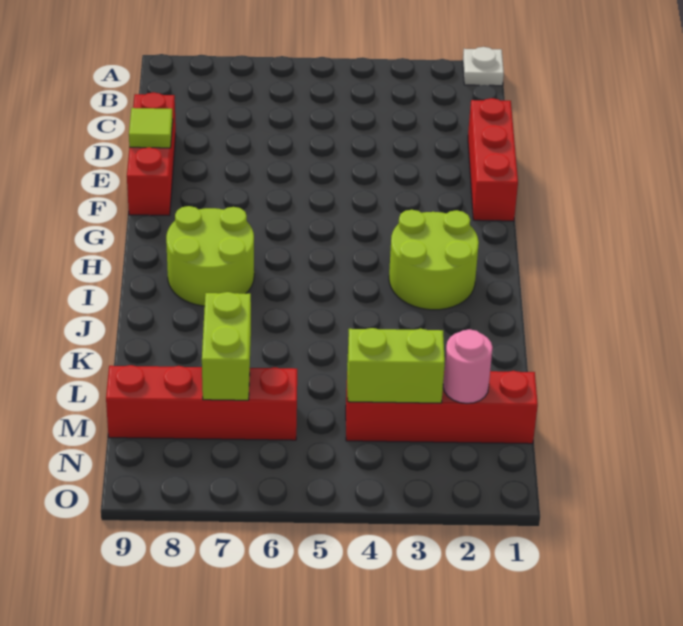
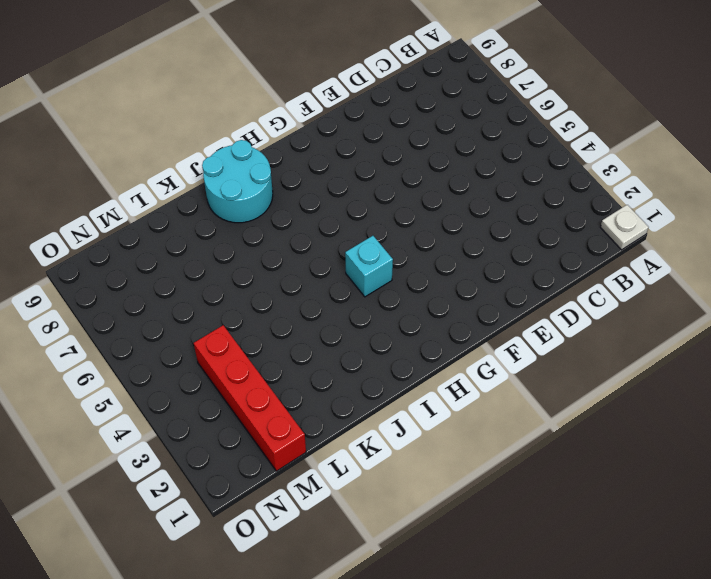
cyan brick H4 level 1 -> none
cyan round brick I8:J9 level 1 -> lime round brick H7:I8 level 1
none -> red brick D1:F1 level 1
none -> red brick D9:F9 level 1

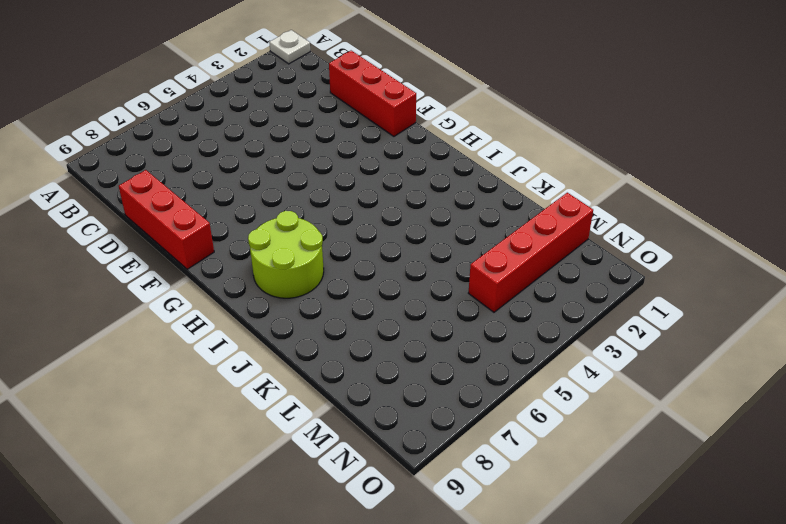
none -> lime round brick H2:I3 level 1
none -> red brick M6:M9 level 1

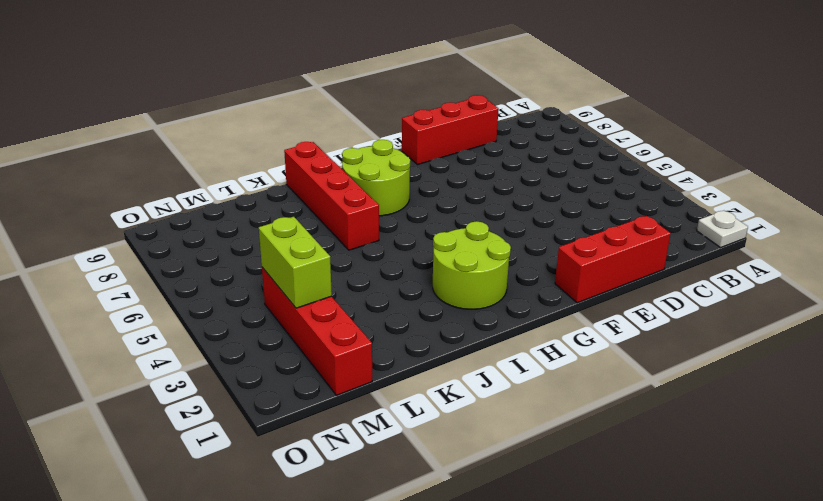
red brick J6:J9 level 1 -> red brick M6:M9 level 1
none -> lime tile E9 level 2
none -> lime brick L7:M7 level 2

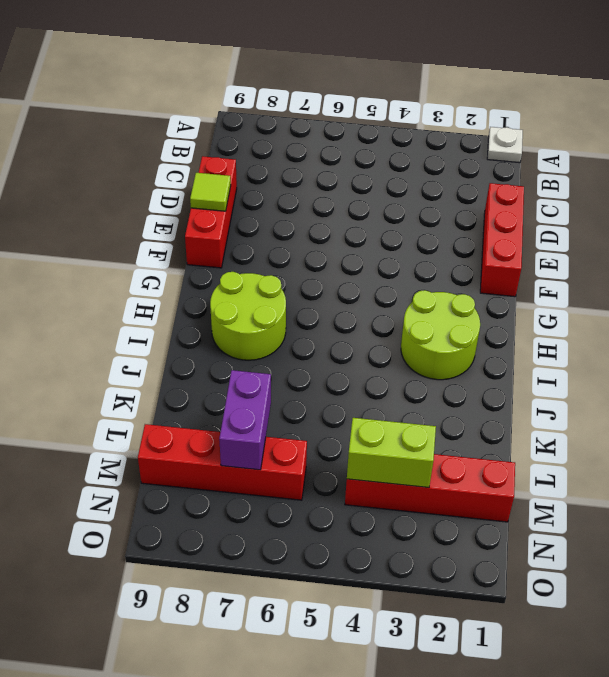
purple brick L7:M7 level 2 -> lime brick L7:M7 level 2
none -> pink round brick M2 level 2

